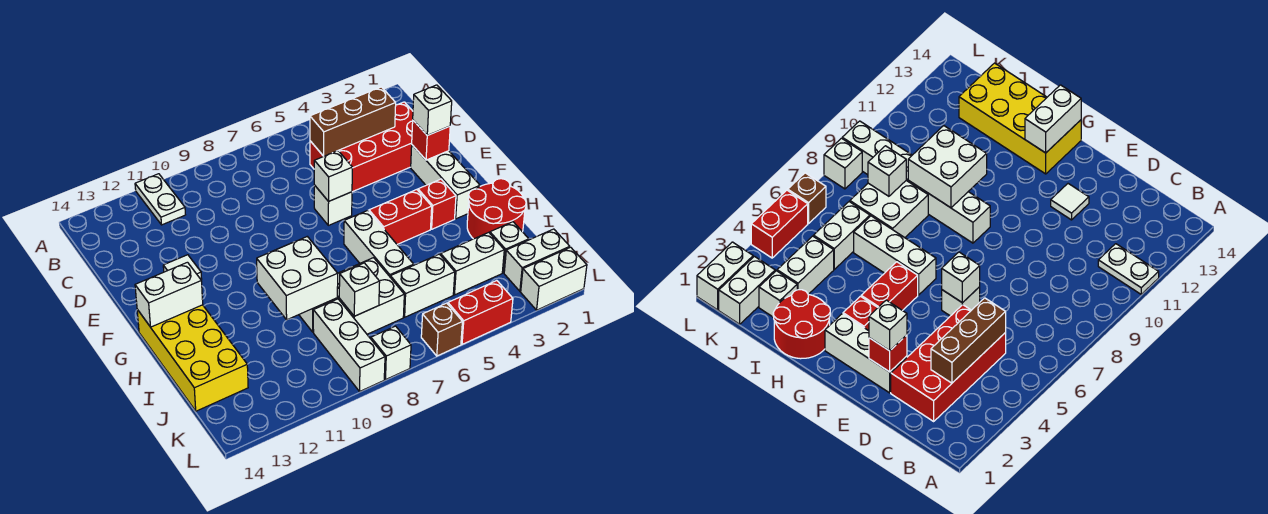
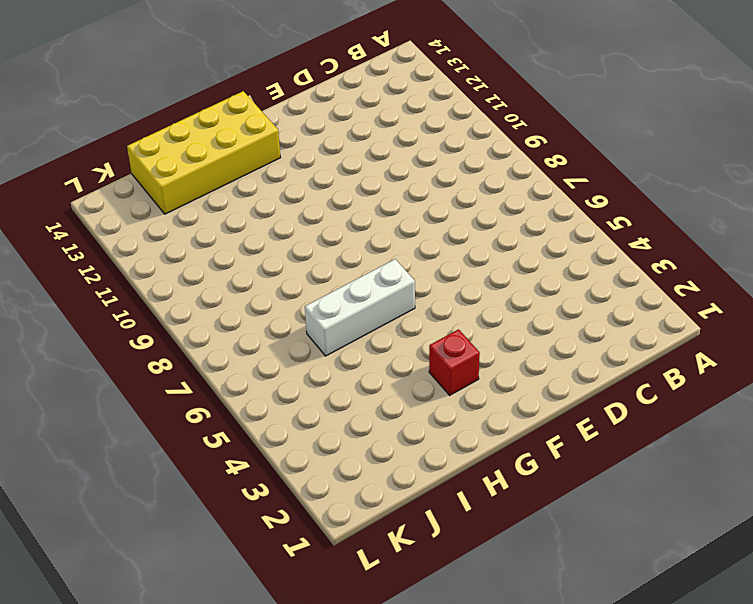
none -> white plate A11:B11 level 1
none -> red brick C2:D5 level 1
none -> white brick E2:G2 level 1

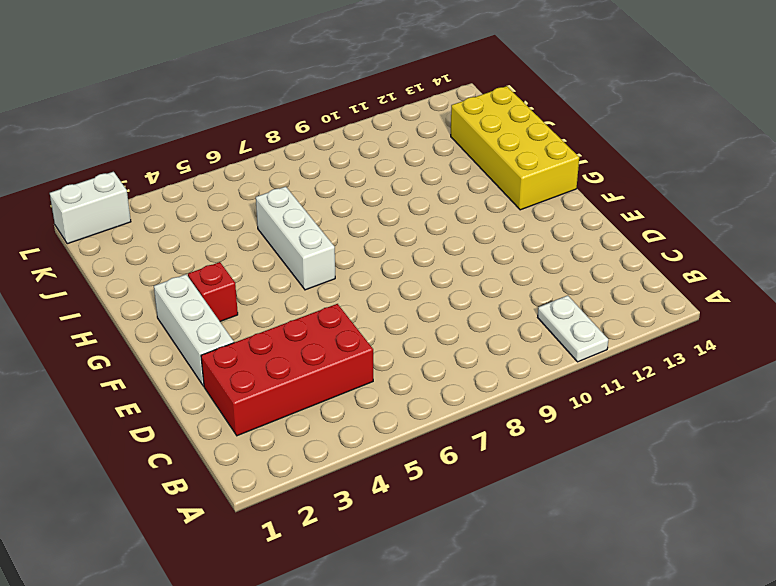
none -> white brick E6 level 1
none -> white tile E12 level 1
none -> red brick G4:G5 level 1

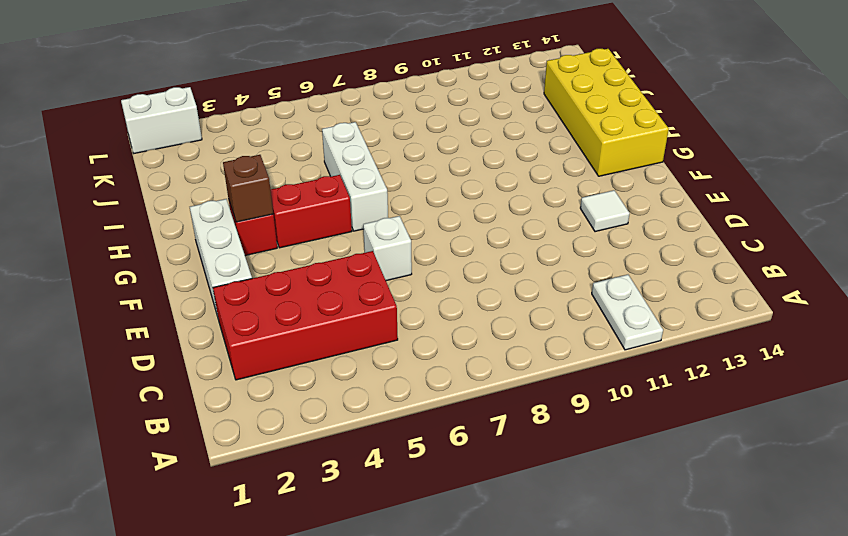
brown brick G3 level 2 -> brown brick L6 level 1
none -> white brick G9:I9 level 1
none -> red round brick H1:I2 level 1
none -> white brick I7:J8 level 1

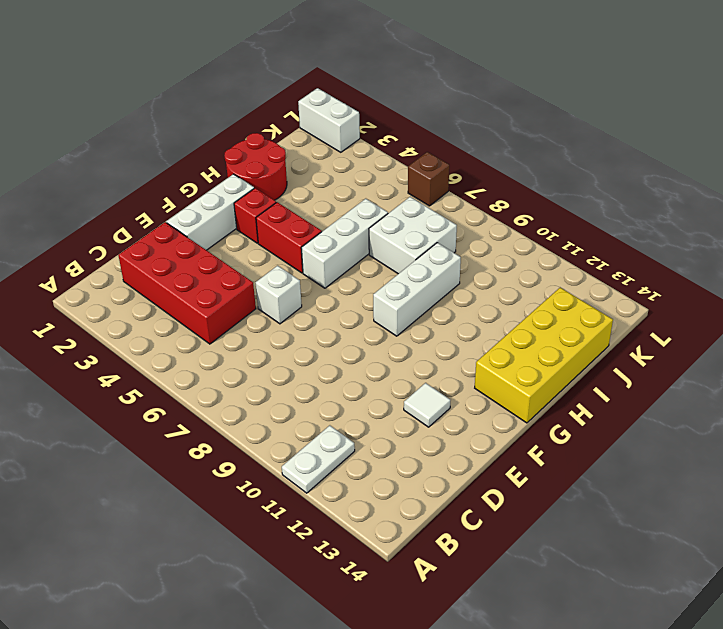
none -> white brick J2 level 1
none -> white brick J3:J4 level 1
none -> white brick J5:J6 level 1

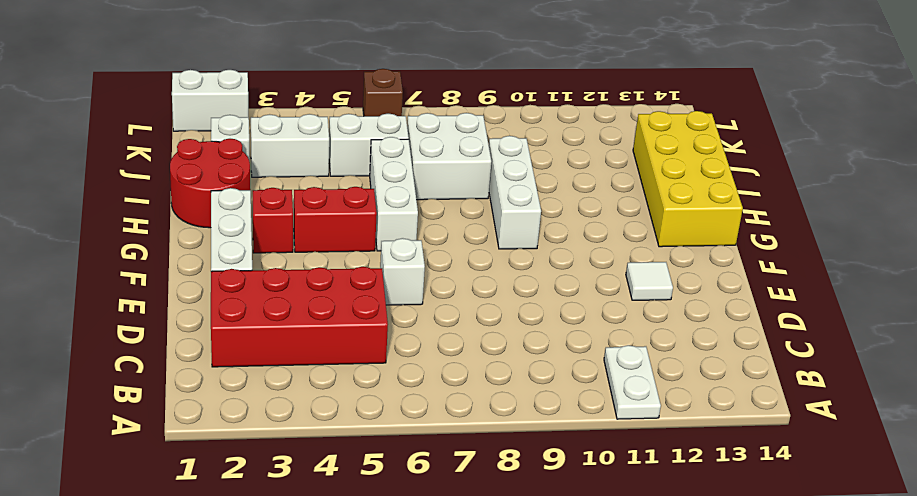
none -> white brick J9:L9 level 1
none -> white brick K1:K2 level 1
none -> red brick L4:L5 level 1

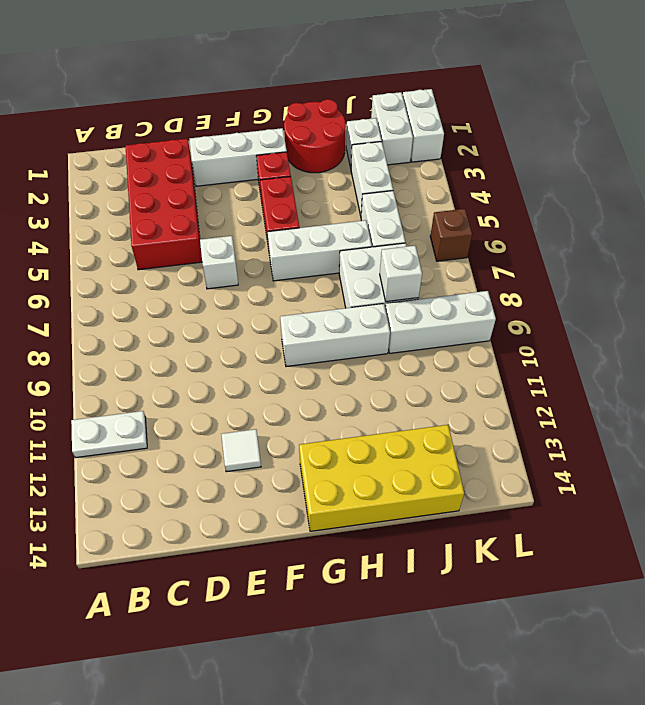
none -> red brick L4:L5 level 1
none -> white brick L8 level 1
none -> brown brick C3:C5 level 2

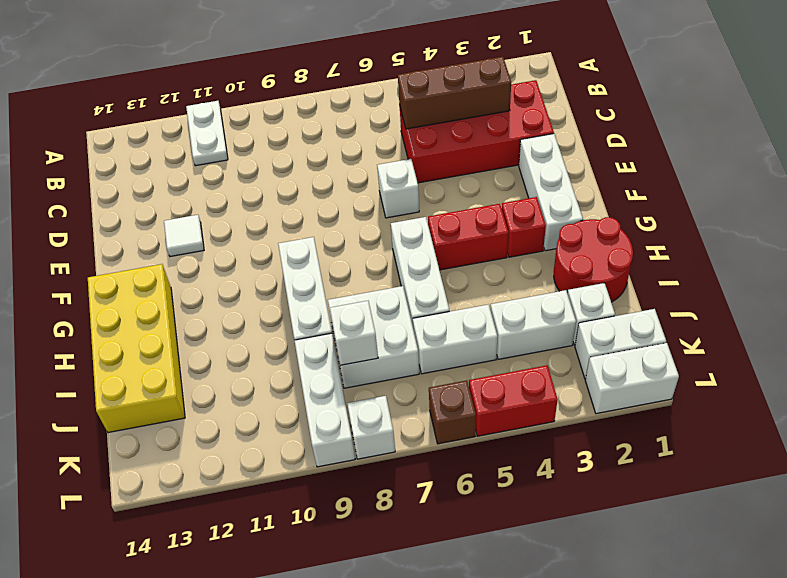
none -> red brick E2 level 2
none -> white brick E6 level 2
none -> white brick G13:G14 level 2

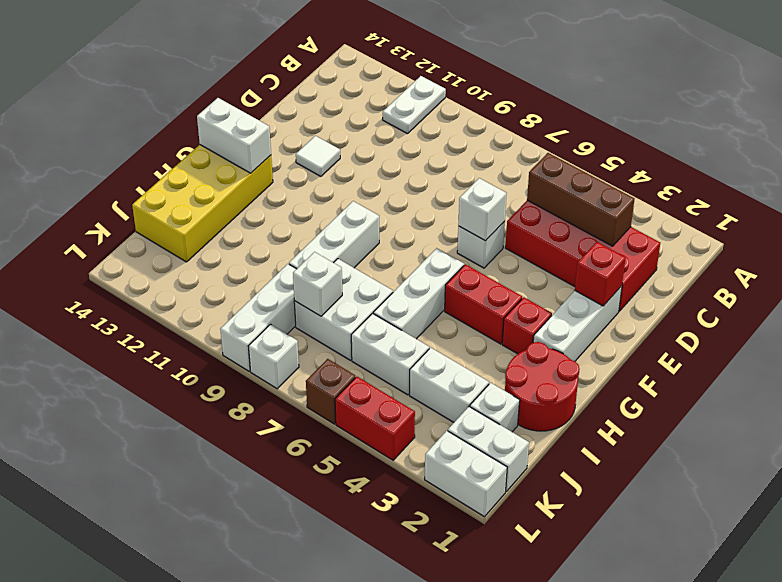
none -> white brick H9:I10 level 2
none -> white brick E2 level 3

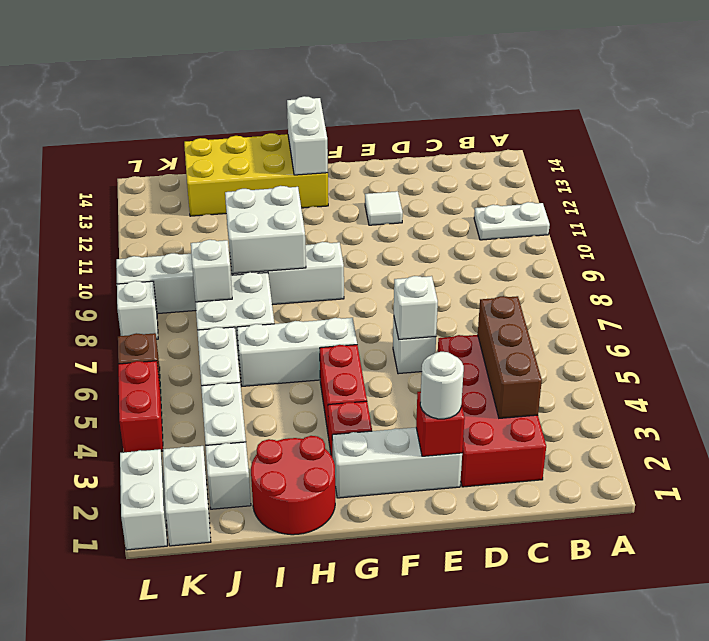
white round brick E2 level 3 -> white brick E2 level 3

